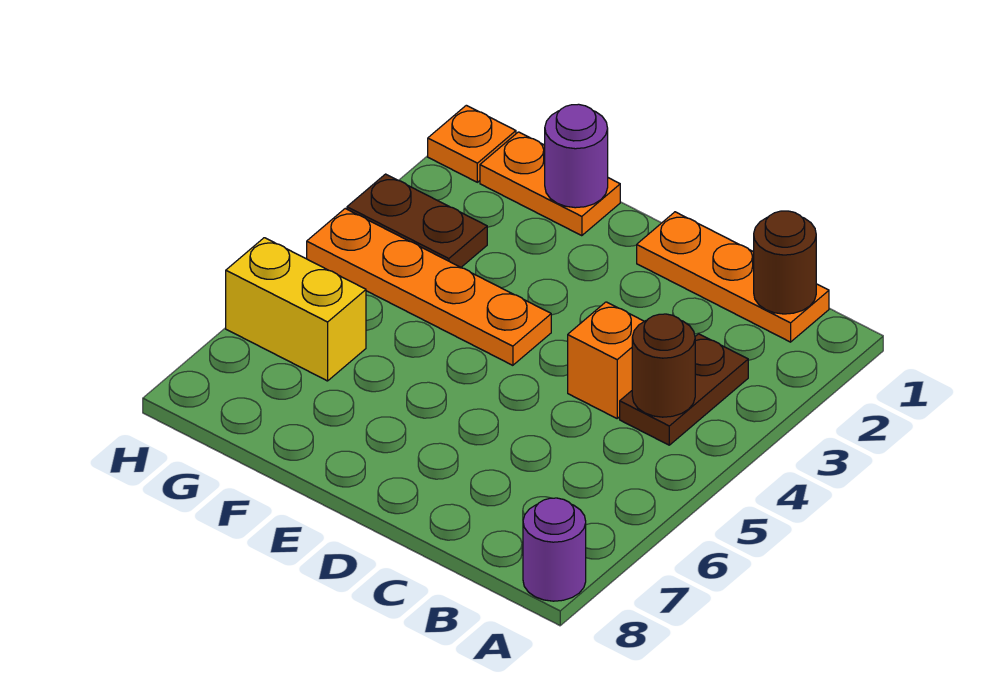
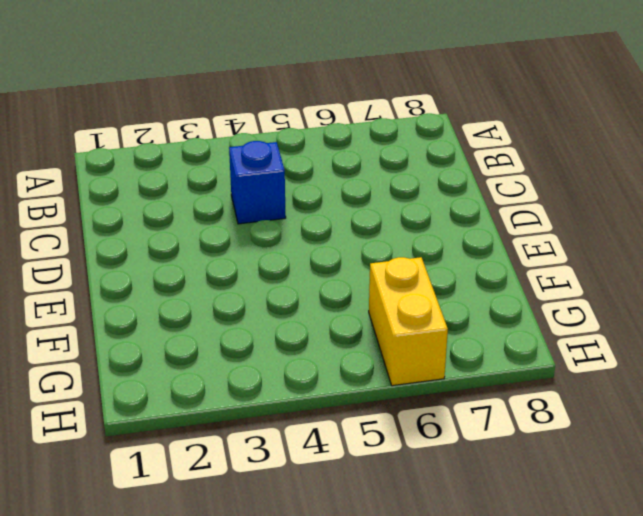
blue brick C4 level 1 -> orange brick C4 level 1
none -> purple round brick A8 level 1
none -> orange plate B1:D1 level 1
none -> brown plate B3:B4 level 1

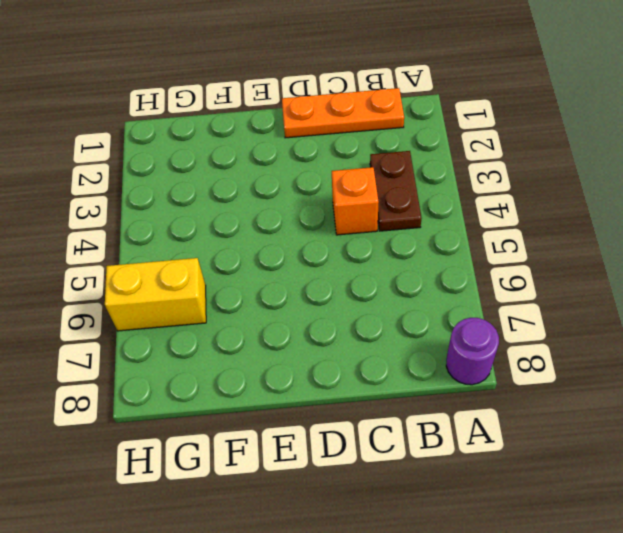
none -> orange plate E4:H4 level 1
none -> orange plate F1:G1 level 1
none -> brown plate G3:H3 level 1

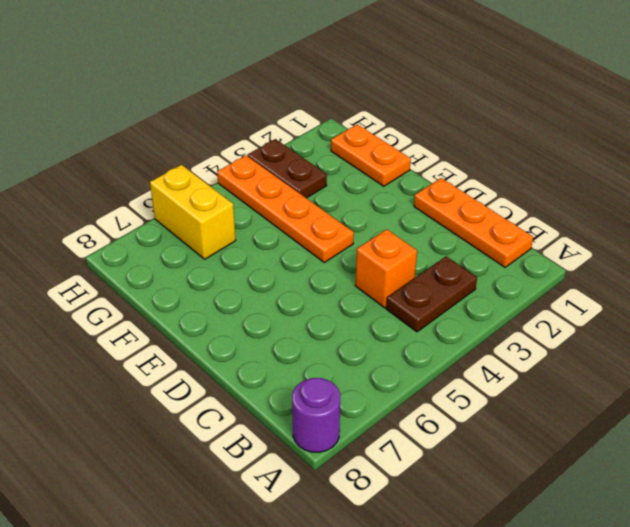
none -> orange plate H1 level 1
none -> brown round brick B1 level 2
none -> brown round brick B4 level 2

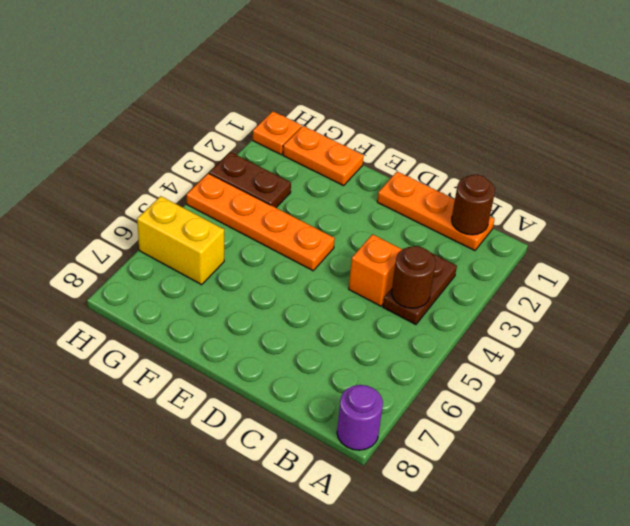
none -> purple round brick F1 level 2

